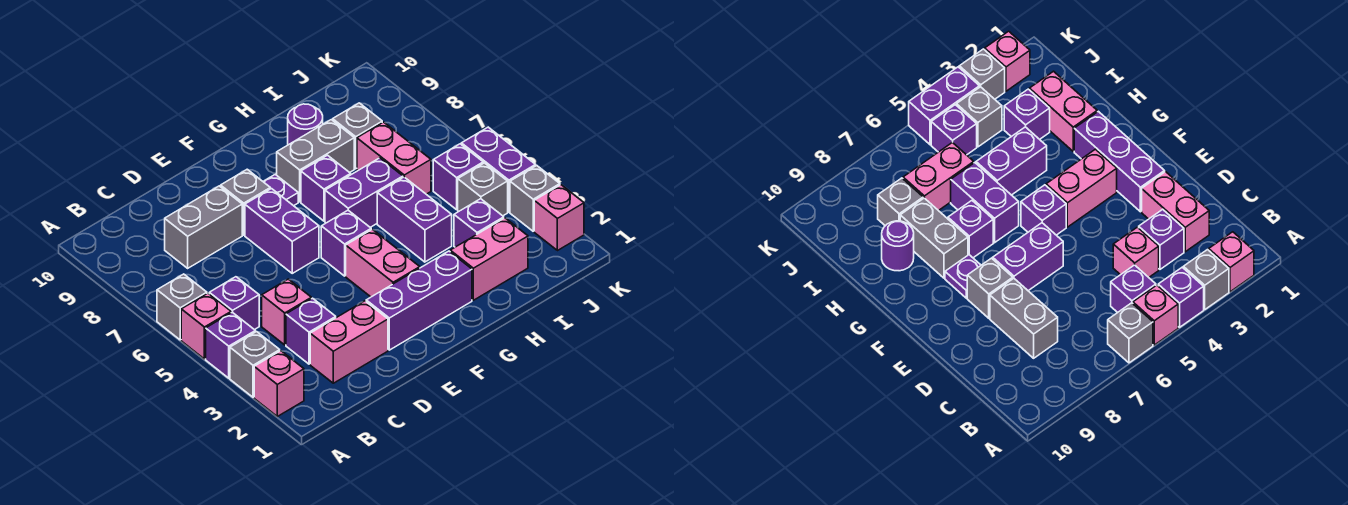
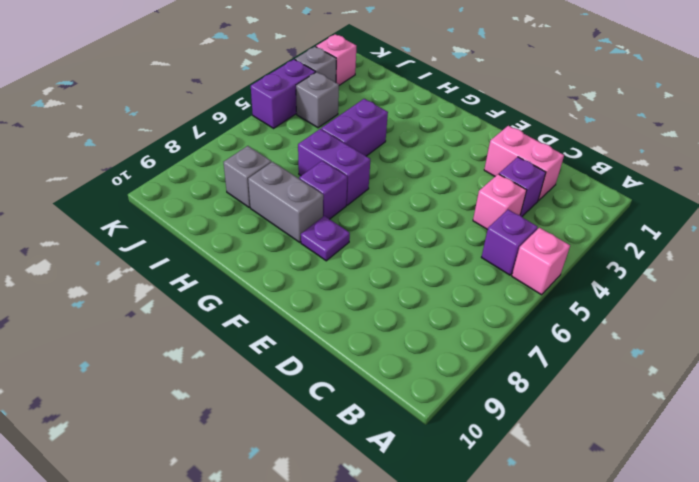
none -> pink brick A2 level 1
none -> grey brick A3 level 1
none -> purple brick A4 level 1
none -> grey brick A6 level 1

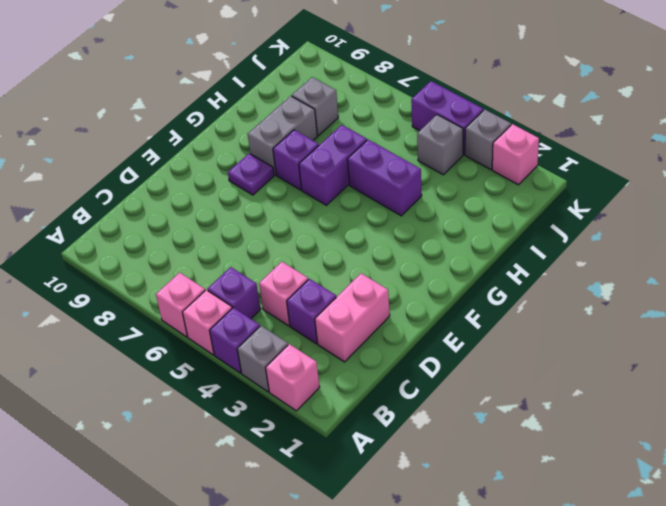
pink brick A6 level 1 -> grey brick A6 level 1
none -> grey brick C8:D8 level 1
none -> purple brick E2:G2 level 1
none -> purple brick E6:E7 level 1
none -> grey brick E8 level 1

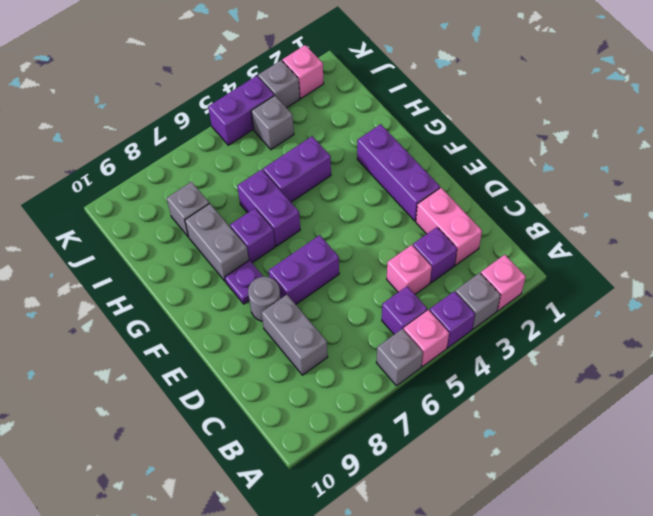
grey round brick E8 level 1 -> grey brick E8 level 1
none -> pink brick F3:F4 level 1
none -> purple brick F5 level 1
none -> pink brick H2:I2 level 1
none -> purple round brick H9 level 1

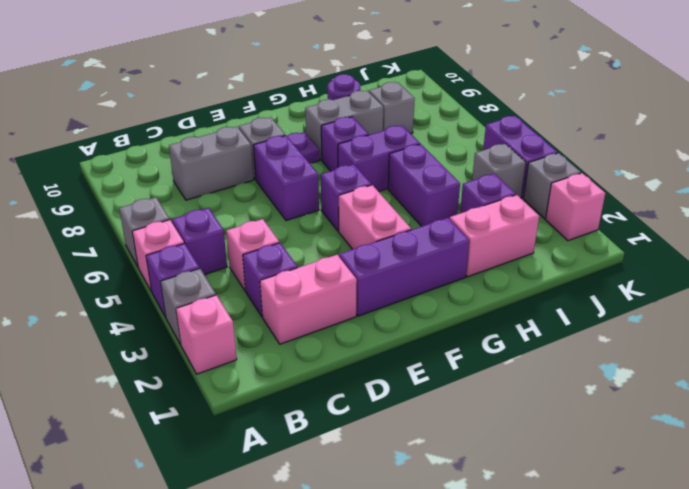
none -> pink brick I6:I7 level 1
none -> purple brick J5 level 1

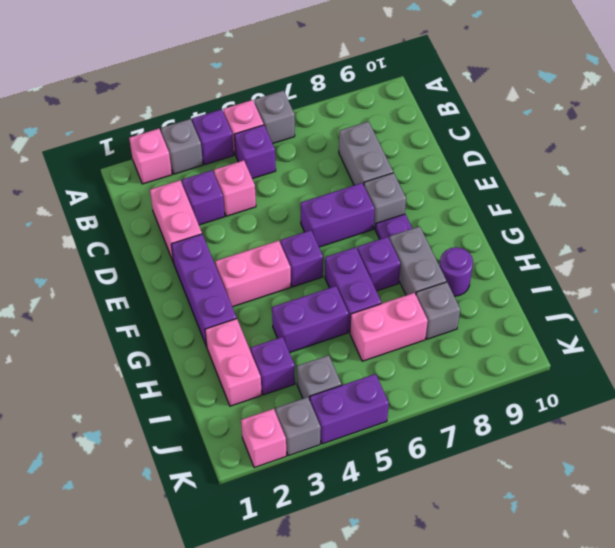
none -> purple brick J5 level 1

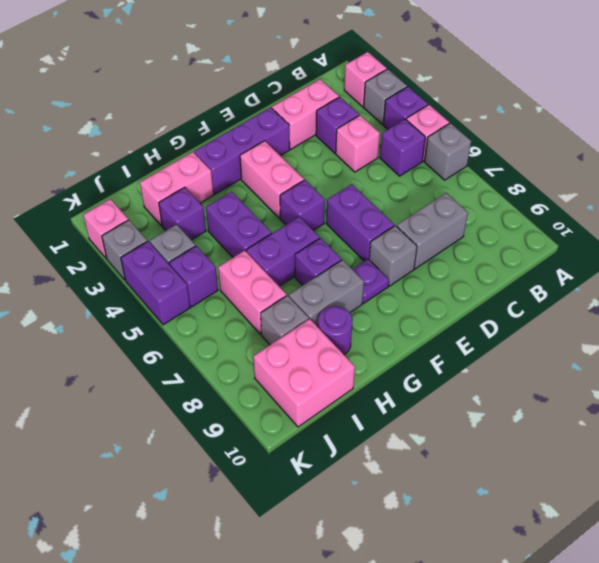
pink brick I9:J10 level 1 -> none

